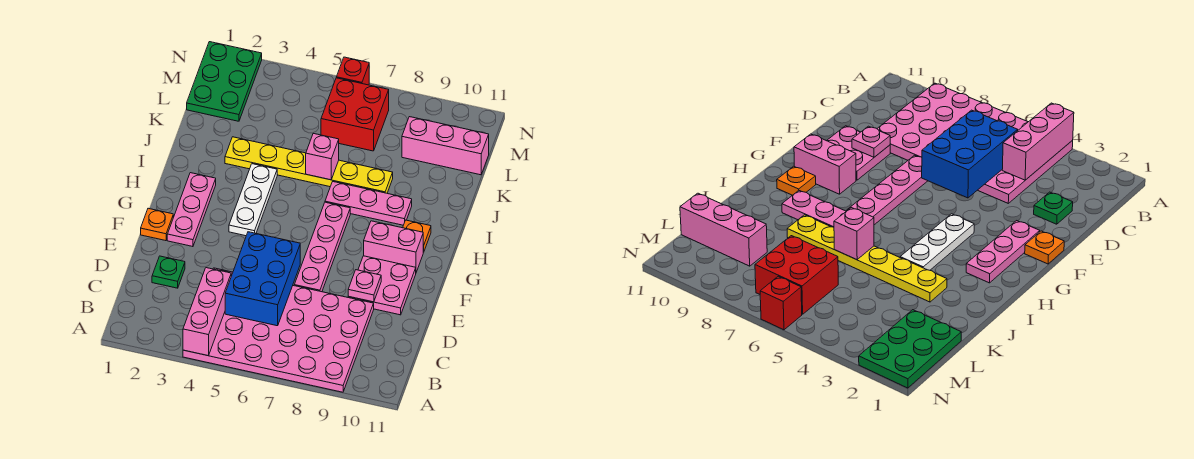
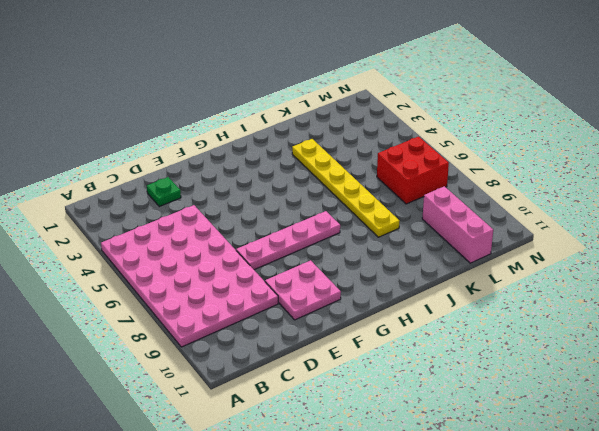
none -> orange plate F1 level 1
none -> pink plate F2:H2 level 1
none -> white plate G4:I4 level 1

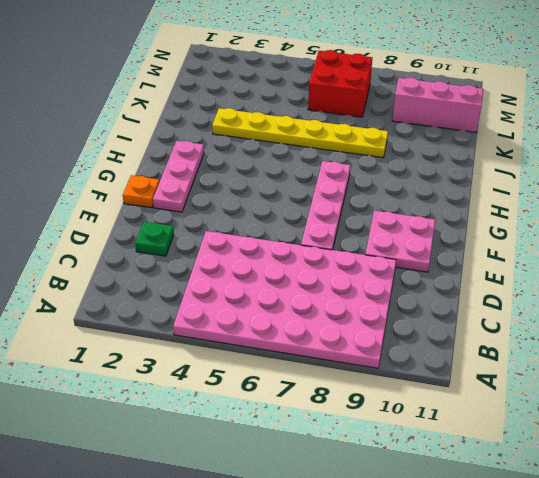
none -> white plate G4:I4 level 1
none -> pink brick G9:G10 level 1
none -> orange plate H10 level 1

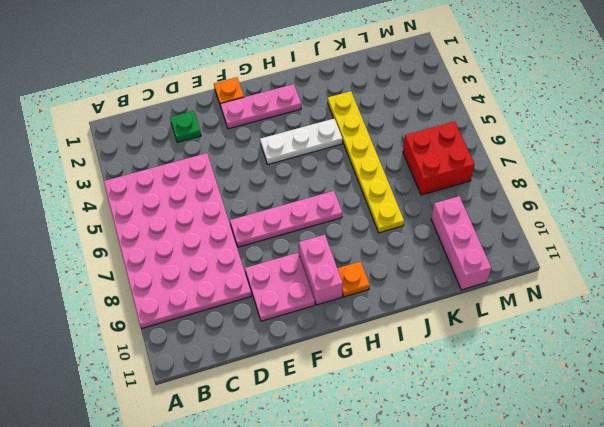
none -> pink plate I7:I9 level 1
none -> green plate L1:N2 level 1
none -> red brick N6 level 1

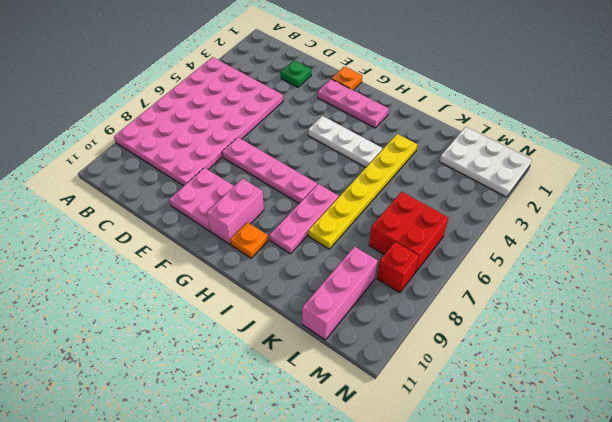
white plate L1:N2 level 1 -> green plate L1:N2 level 1
red brick M8 level 1 -> red brick N6 level 1
none -> pink brick A4:C4 level 2
none -> blue brick C5:E6 level 2
none -> pink plate E9 level 2

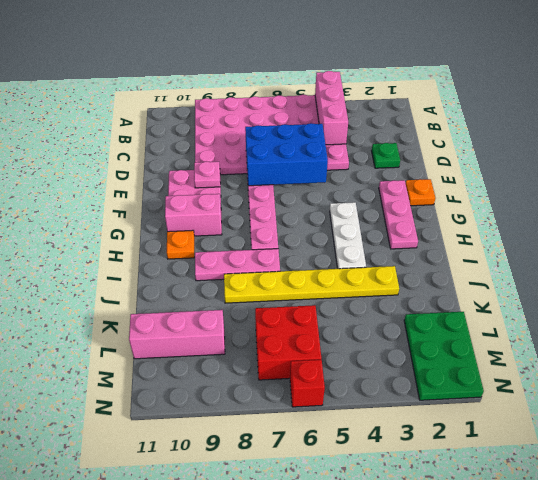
blue brick D5:E7 level 2 -> blue brick C5:E6 level 2
none -> pink brick J6 level 2

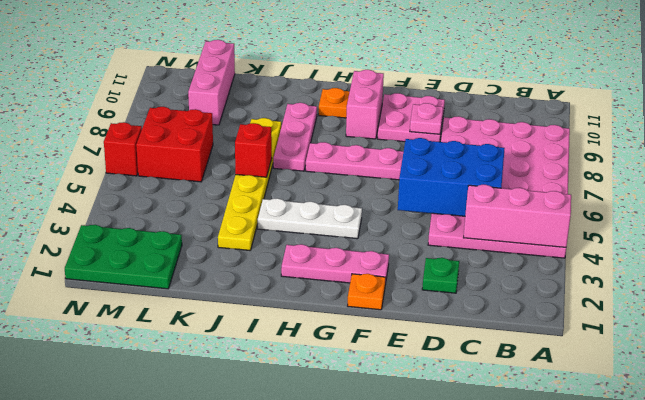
red brick J6 level 2 -> pink brick J6 level 2

